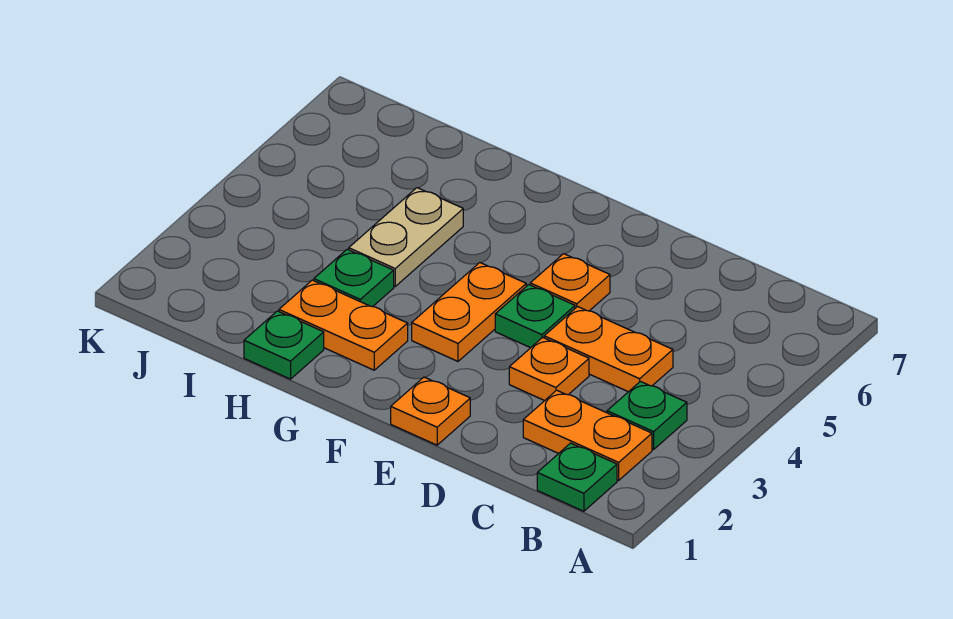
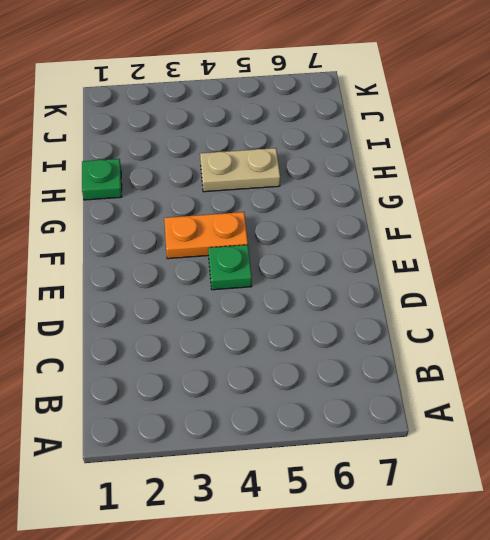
none -> green plate B1 level 1
none -> orange plate B2:C2 level 1
none -> green plate B3 level 1

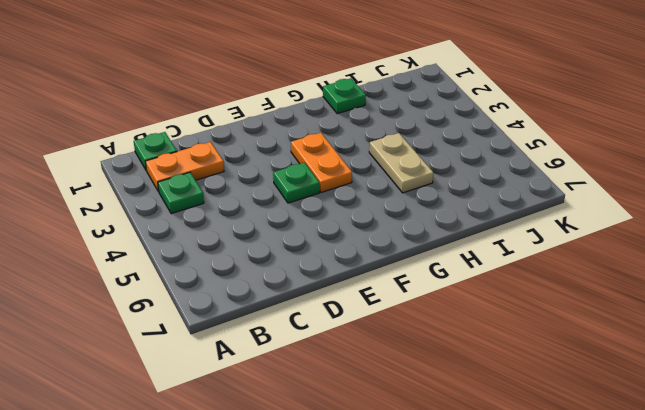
none -> orange plate C4:D4 level 1
none -> orange plate D3 level 1
none -> orange plate E1 level 1

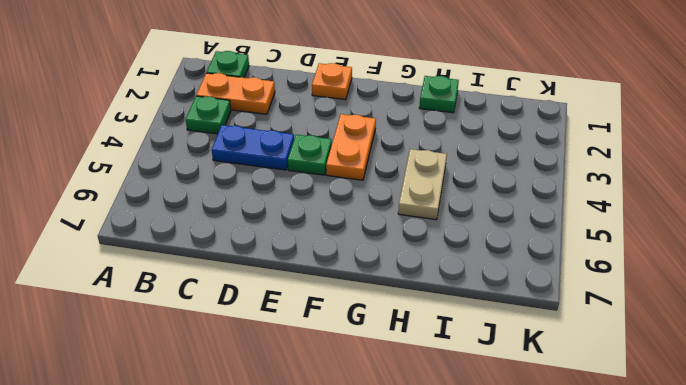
blue plate C4:D4 level 1 -> orange plate C4:D4 level 1
none -> orange plate D3 level 1
none -> orange plate E5 level 1
none -> orange plate G2:H2 level 1

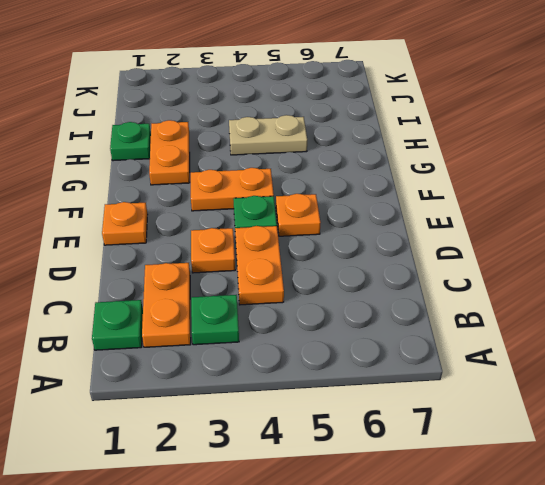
none -> green plate H3 level 1

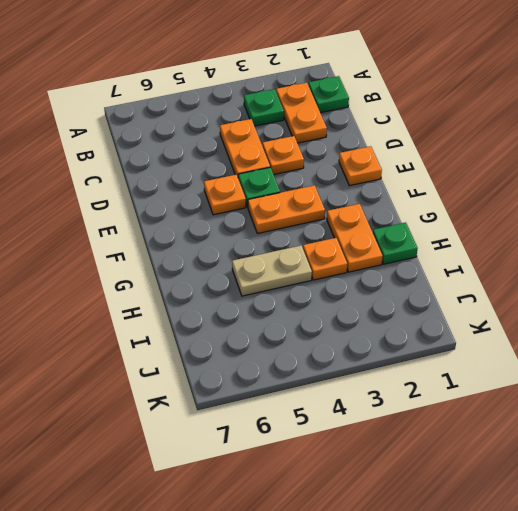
orange plate H3 level 1 -> green plate H3 level 1

